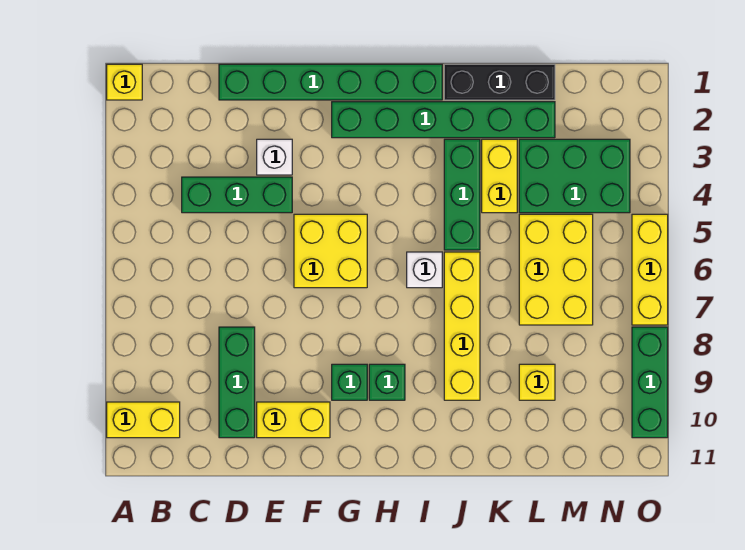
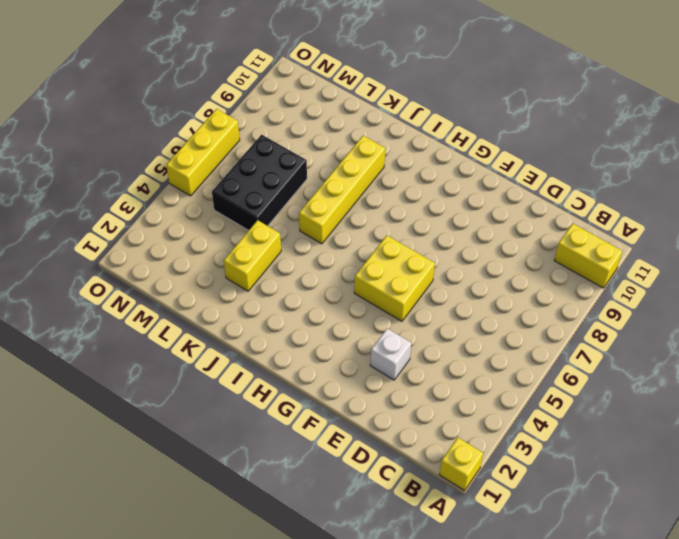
black brick L5:M7 level 1 -> yellow brick L5:M7 level 1
none -> green brick C4:E4 level 1
none -> green brick D1:I1 level 1
none -> green brick D8:D10 level 1

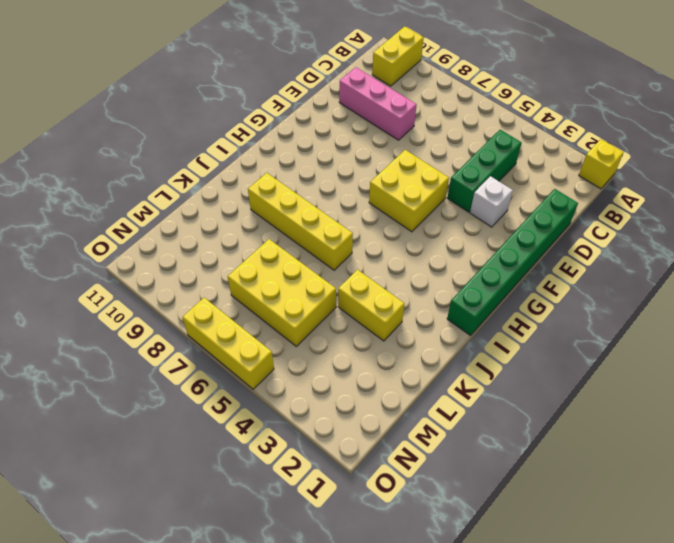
pink brick D8:D10 level 1 -> green brick D8:D10 level 1
none -> yellow brick E10:F10 level 1
none -> green brick G2:L2 level 1
none -> green brick G9 level 1

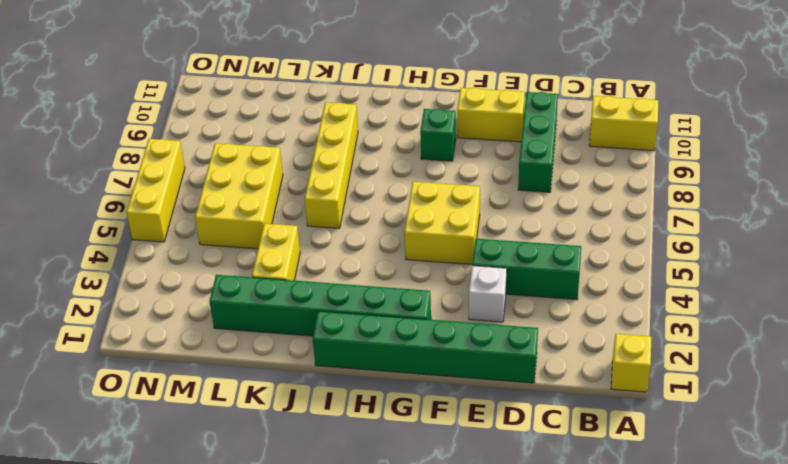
none -> green brick H9 level 1
none -> white brick I6 level 1
none -> black brick J1:L1 level 1

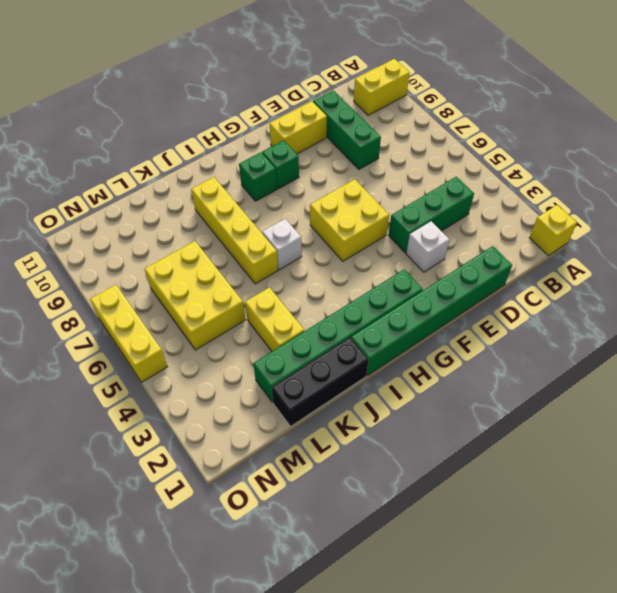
none -> green brick J3:J5 level 1
none -> green brick L3:N4 level 1
none -> yellow brick L9 level 1

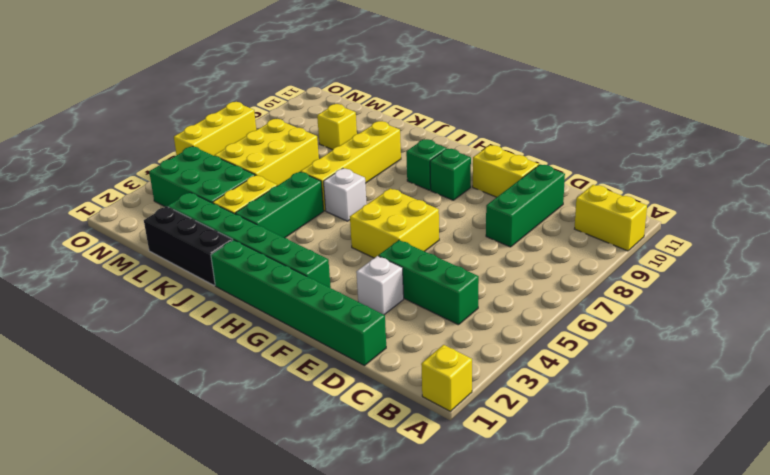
none -> green brick O8:O10 level 1

